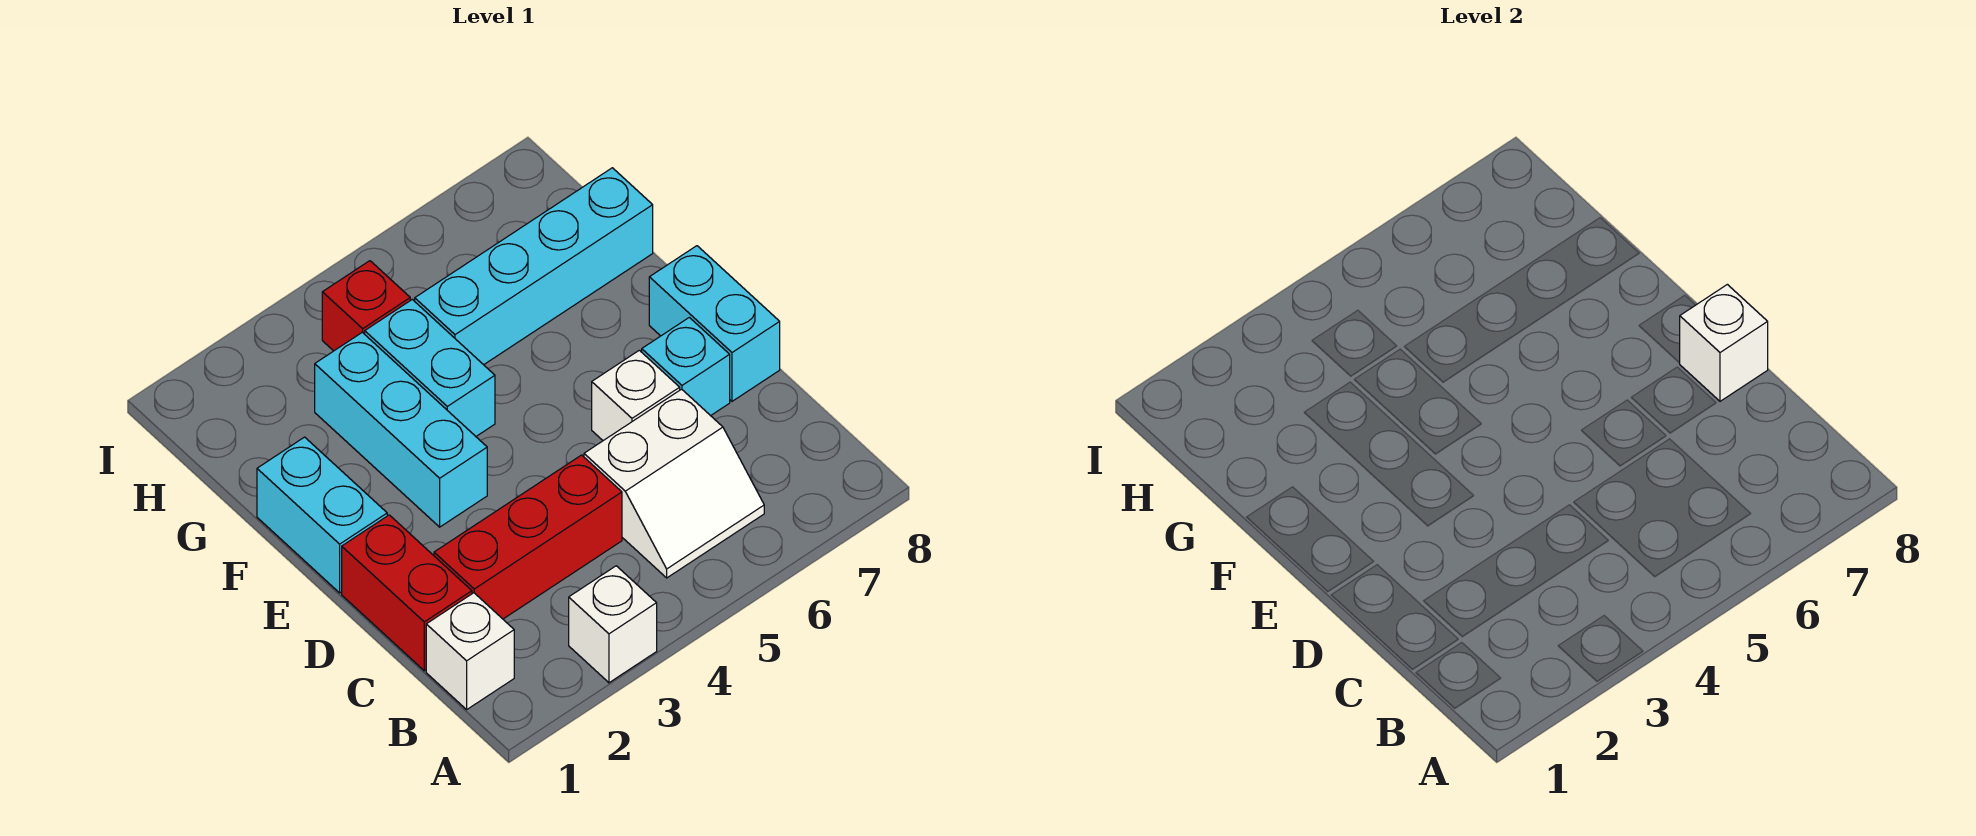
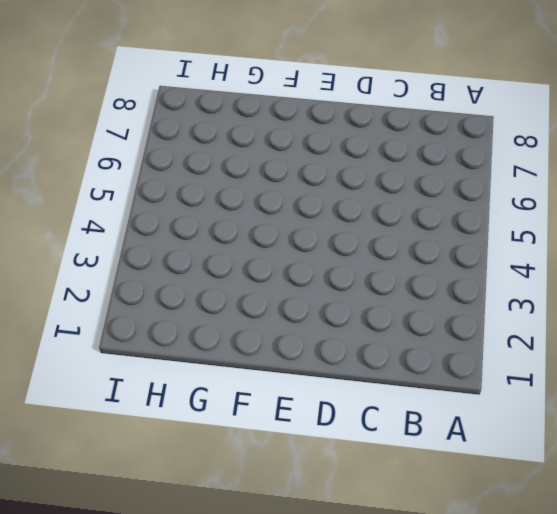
none -> white brick A3 level 1
none -> white brick B1 level 1
none -> white slope B5:C6 level 1 top C

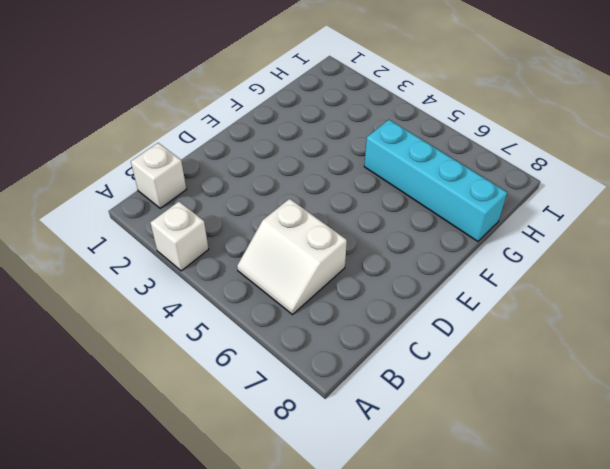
none -> red brick C1:D1 level 1
none -> red brick C2:C4 level 1
none -> white brick D6 level 1

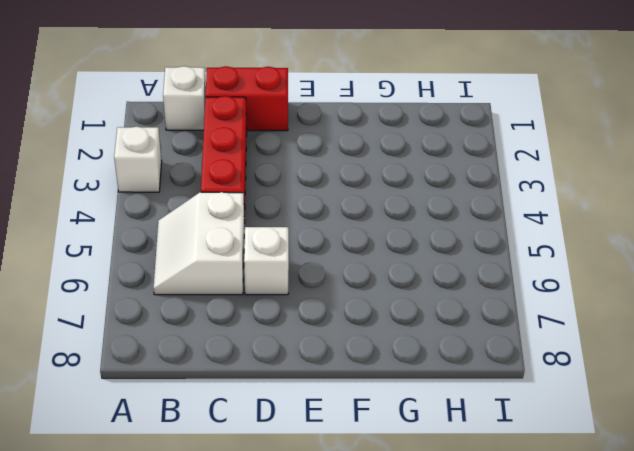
none -> cyan brick D7 level 1
none -> cyan brick D8:E8 level 1
none -> cyan brick E1:F1 level 1

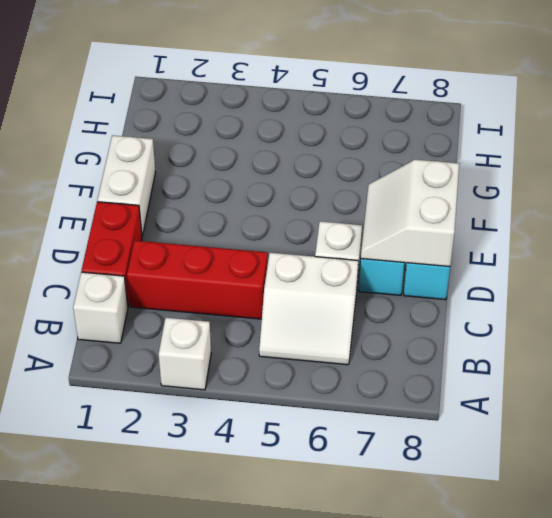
white slope D7:E8 level 2 top 8 -> white brick D8 level 2
white brick E1:F1 level 1 -> cyan brick E1:F1 level 1
none -> cyan brick E3:G3 level 1
none -> cyan brick F4:G4 level 1
none -> cyan brick G5:G8 level 1

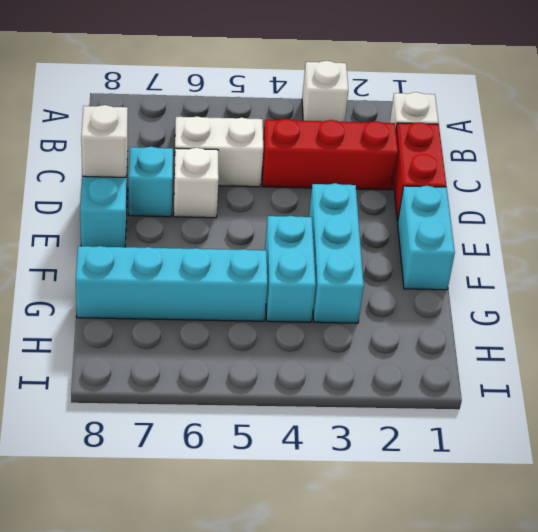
none -> red brick H4 level 1

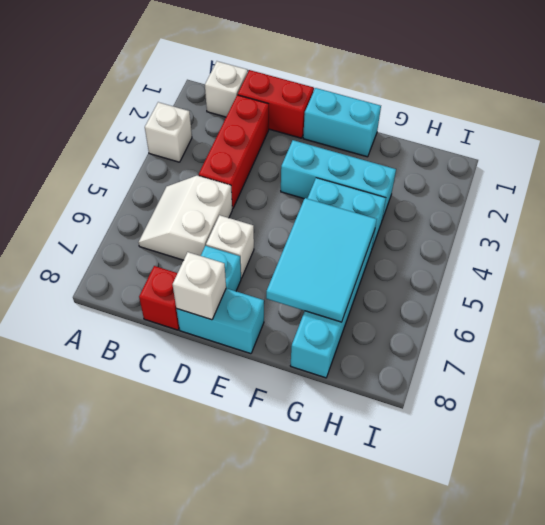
red brick C8 level 1 -> red brick H4 level 1
cyan tile F5:G7 level 2 -> none

